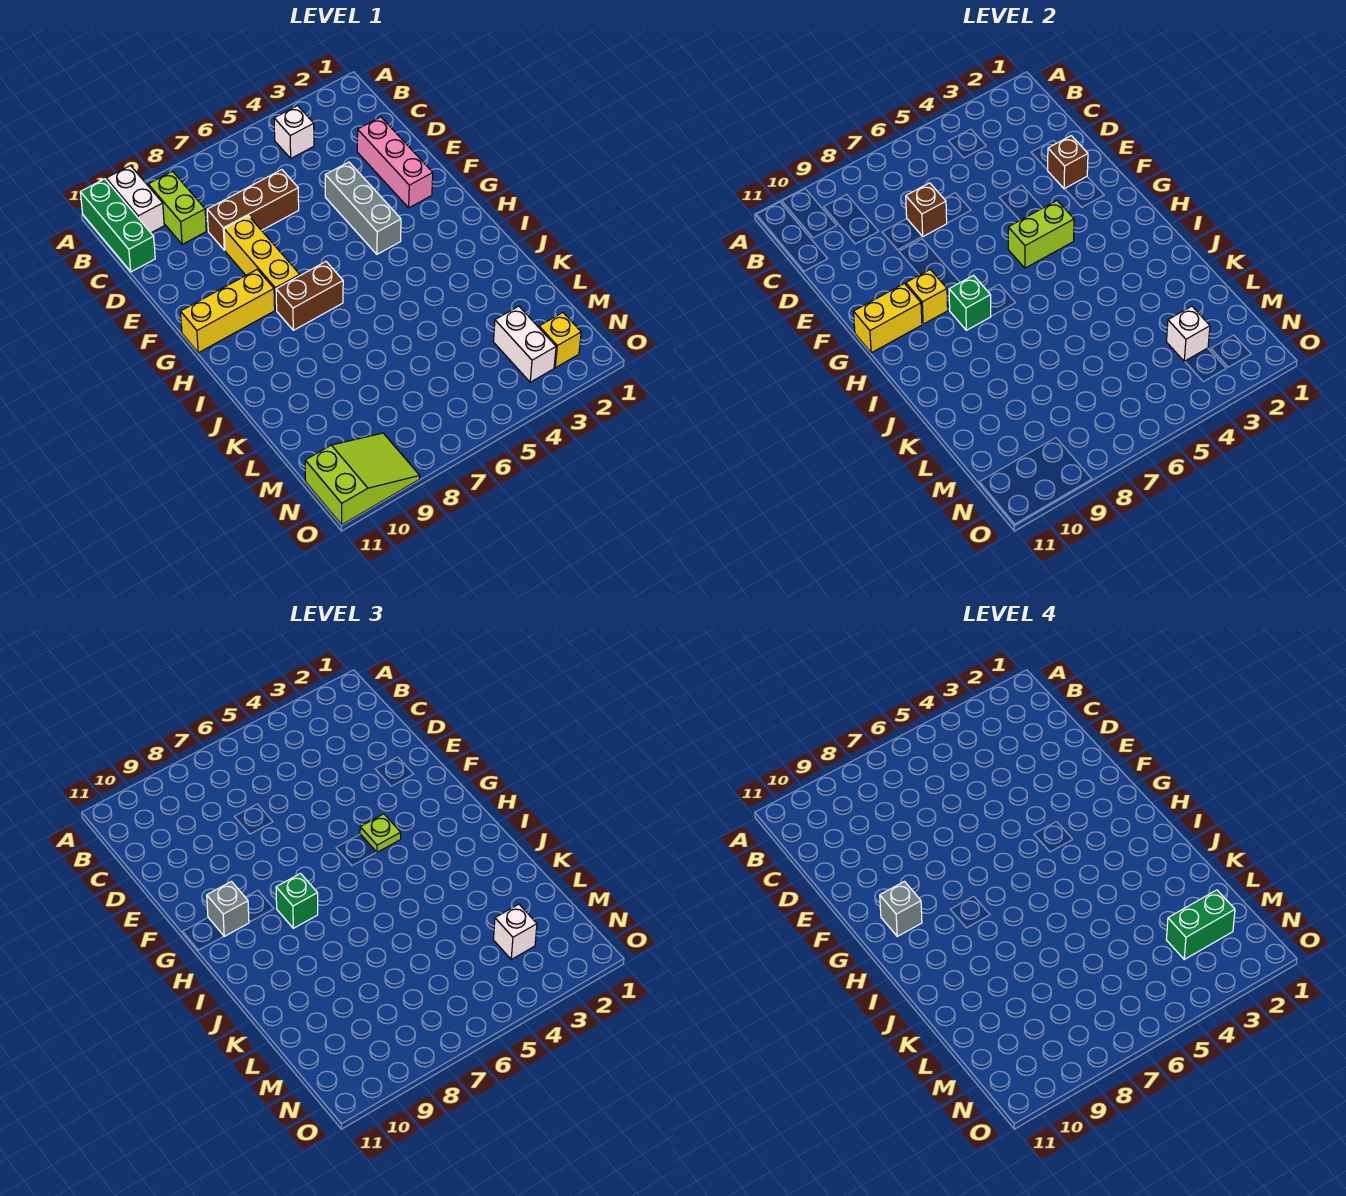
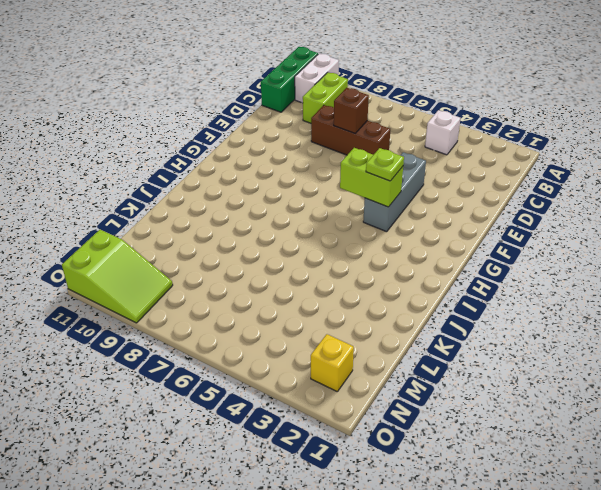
none -> pink brick D2:F2 level 1
none -> yellow brick E8:G8 level 1
none -> yellow brick G9:G11 level 1

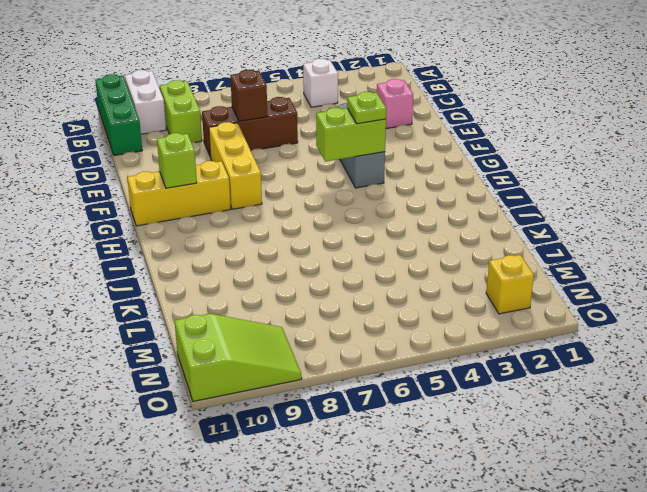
pink brick D2 level 1 -> pink brick D2:F2 level 1
lime brick G10 level 2 -> yellow brick G10:G11 level 2
none -> brown brick H7:H8 level 1
none -> white brick M3:N3 level 1
none -> brown brick E2 level 2

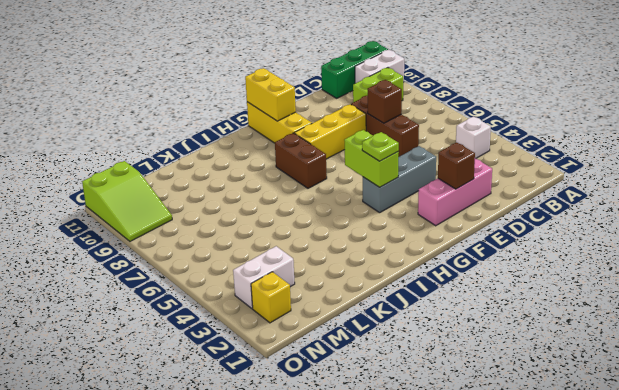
none -> yellow brick G9 level 2
none -> green brick H8 level 2
none -> white brick M3 level 2

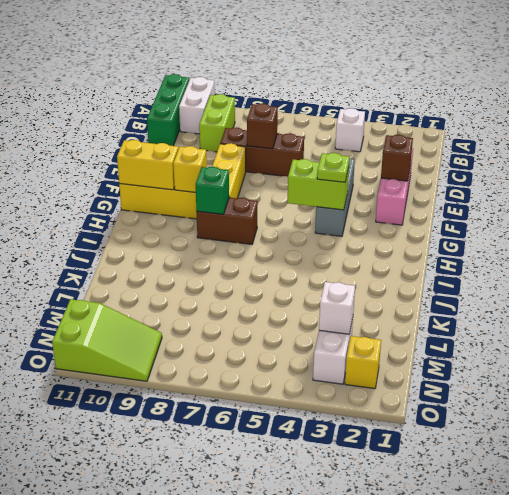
none -> grey brick G10 level 3
none -> green brick H8 level 3
none -> white brick M3 level 3

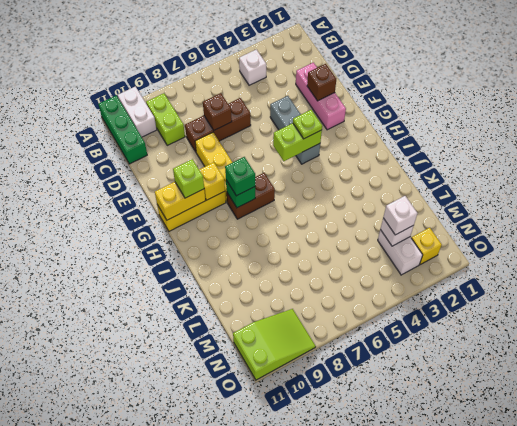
lime brick G10 level 3 -> grey brick G10 level 3
none -> grey brick G10 level 4
none -> green brick M2:M3 level 4

